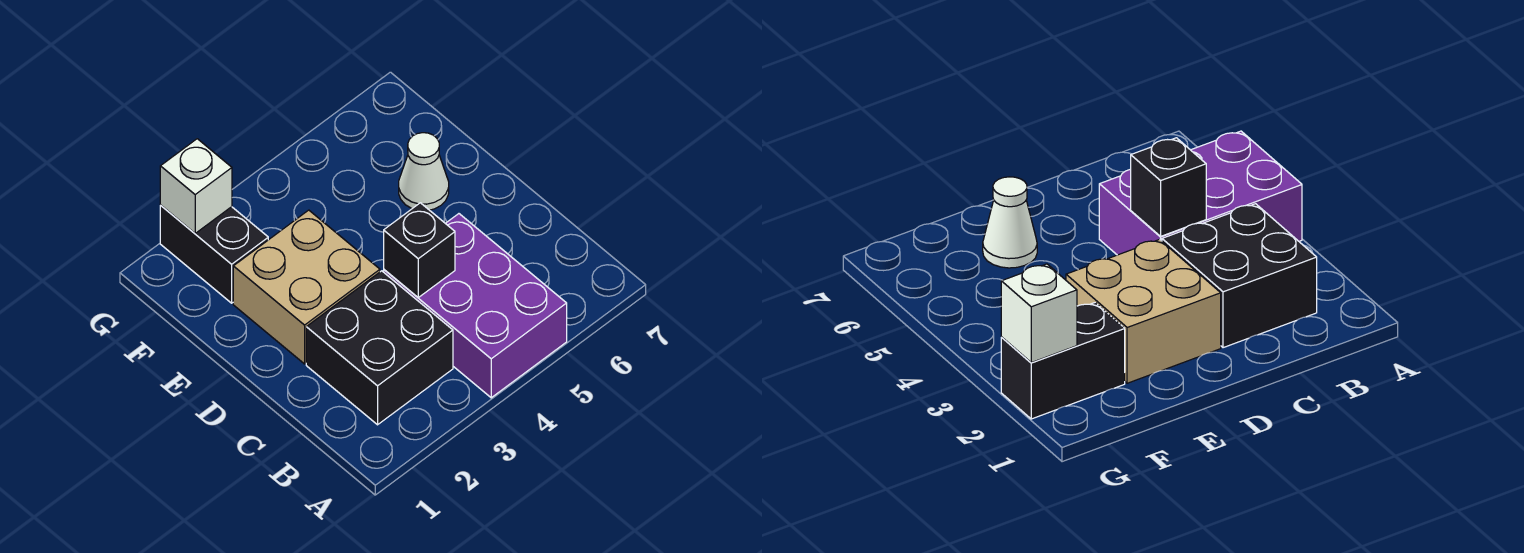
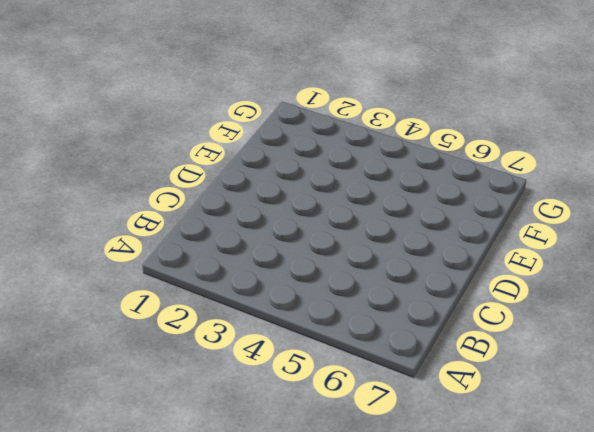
none -> purple brick A4:C5 level 1
none -> black brick B2:C3 level 1

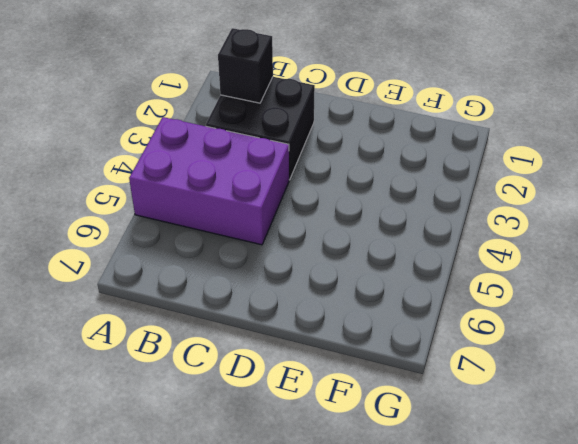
black brick B2 level 2 -> black brick C4 level 2
none -> tan brick D2:E3 level 1
none -> white cone E6 level 1

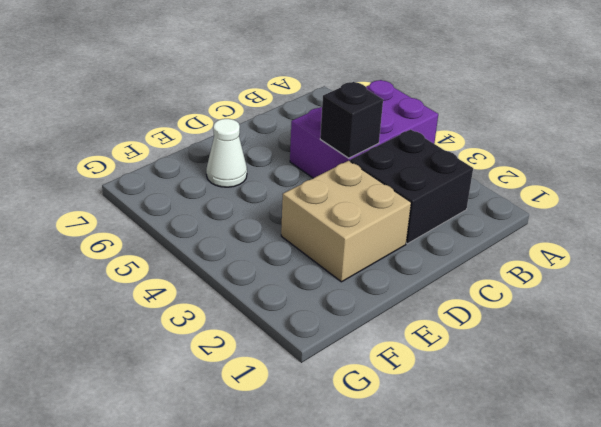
none -> black brick F2:G2 level 1
none -> white brick G2 level 2

